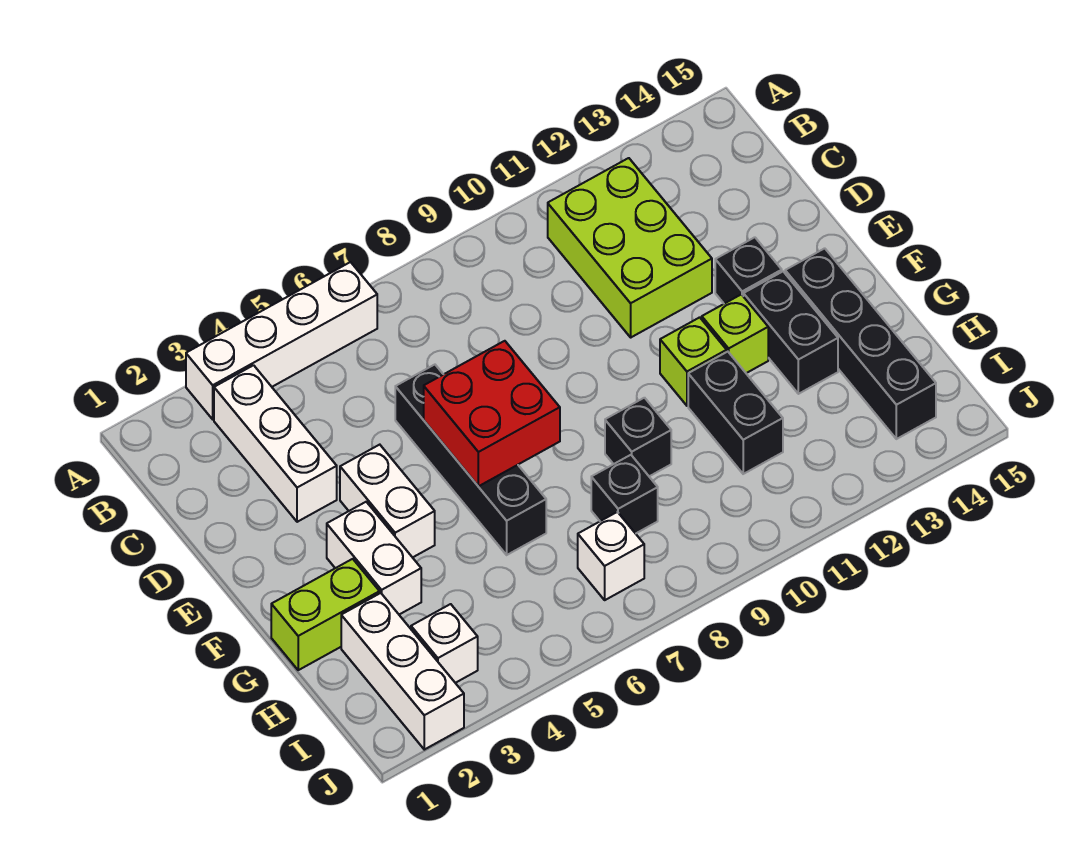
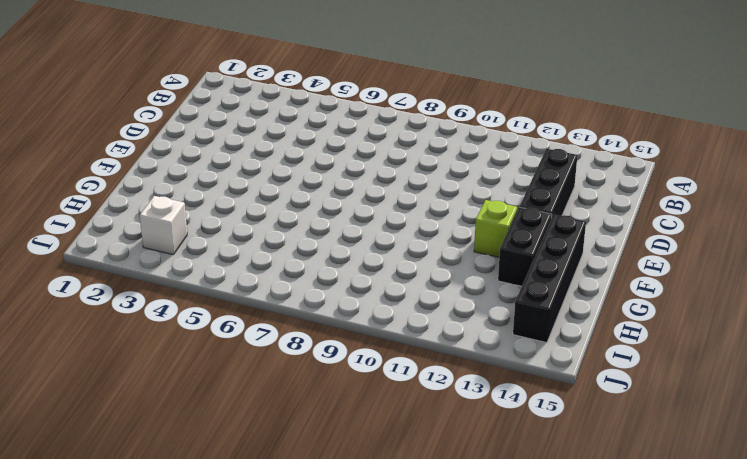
black brick C13:E13 level 1 -> black brick E13 level 1
none -> white brick A3:A6 level 1
none -> white brick B3:D3 level 1
none -> lime brick B11:D12 level 1

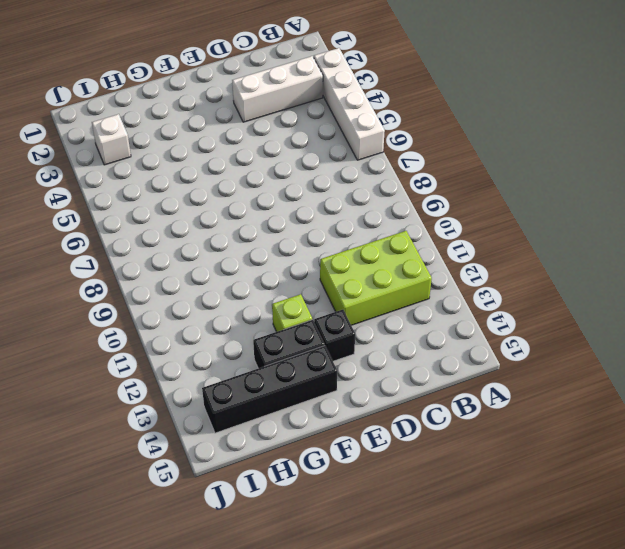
none -> black brick D6:G6 level 1
none -> white brick E4:F4 level 1
none -> white brick F3:G3 level 1

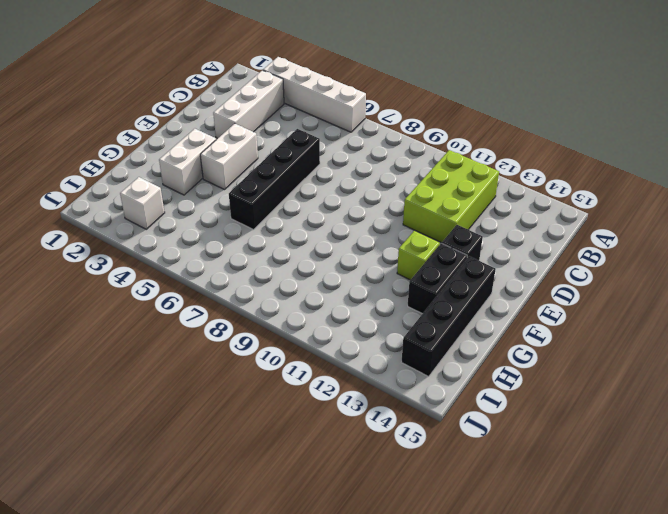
none -> lime brick F11 level 1
none -> lime brick G1:G2 level 1
none -> black brick G9 level 1

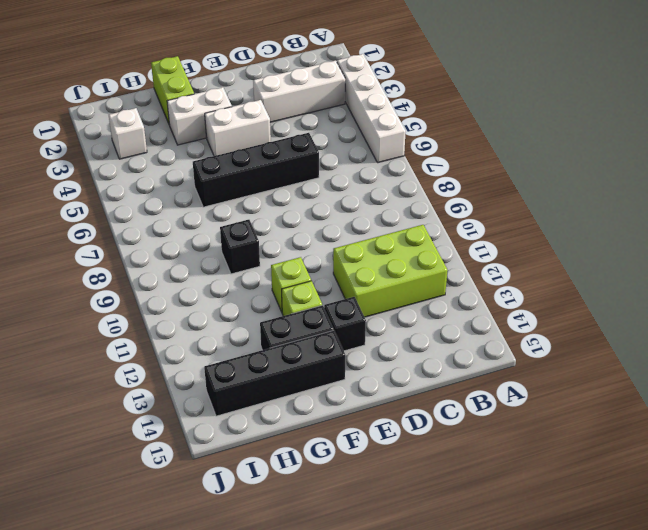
none -> black brick G11:H11 level 1
none -> white brick H2:J2 level 1
none -> black brick H8 level 1

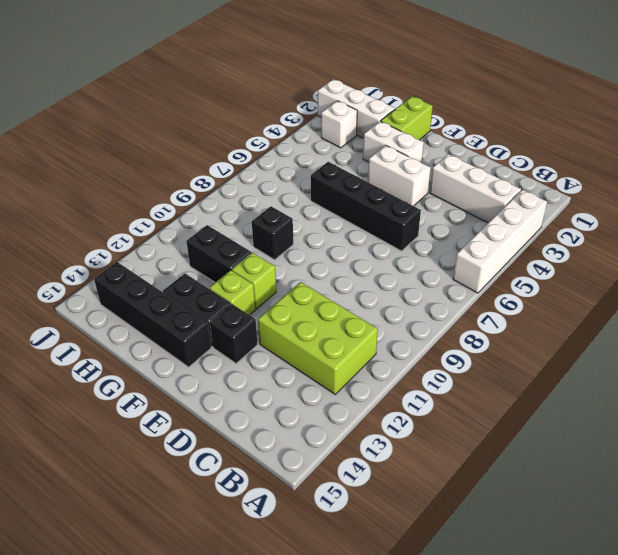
none -> black brick H8 level 1
none -> white brick I7 level 1
none -> red brick E6:F7 level 2

